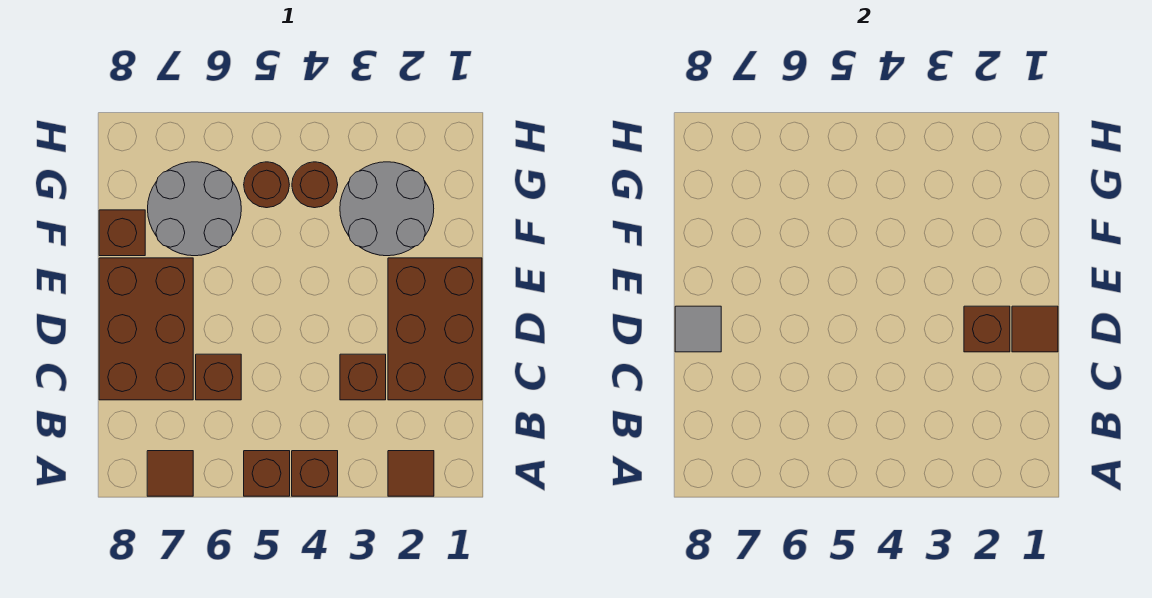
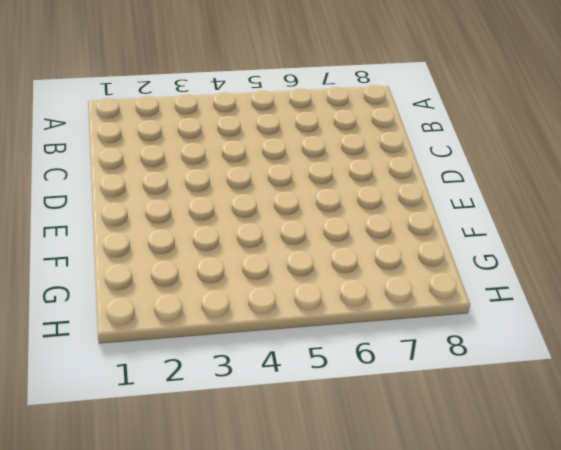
none -> brown tile A2 level 1
none -> brown brick A4 level 1
none -> brown brick A5 level 1

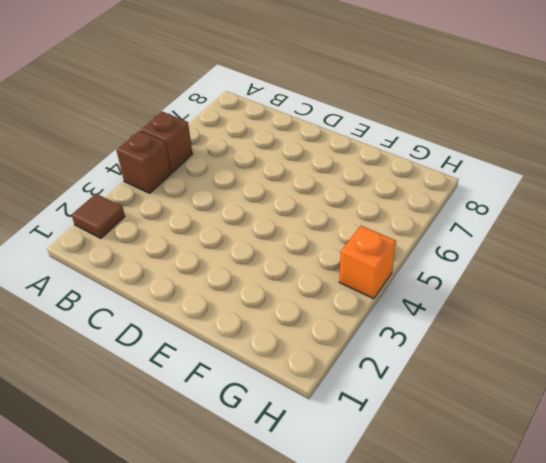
orange brick H4 level 1 -> none
none -> brown tile A7 level 1
none -> brown brick C1:E2 level 1
none -> brown brick C3 level 1

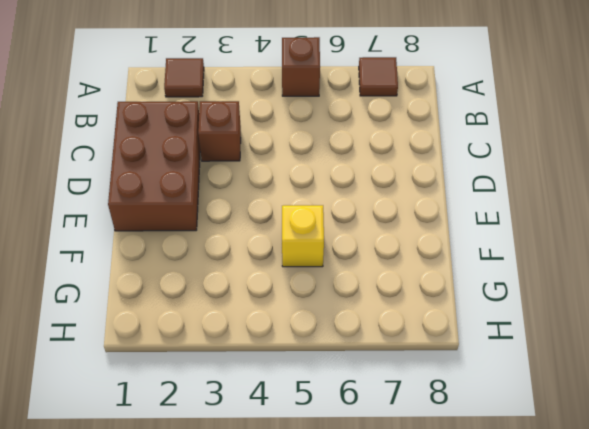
yellow brick F5 level 1 -> none
none -> brown brick A4 level 1
none -> brown brick C6 level 1
none -> brown brick C7:E8 level 1

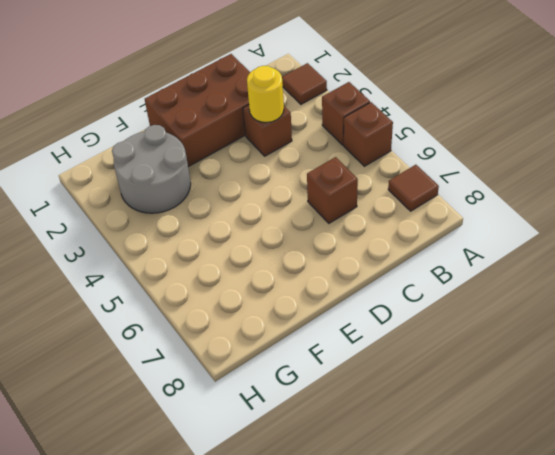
yellow round brick C3 level 2 -> none
none -> brown brick C7:E8 level 1
none -> grey round brick F6:G7 level 1
none -> brown brick F8 level 1

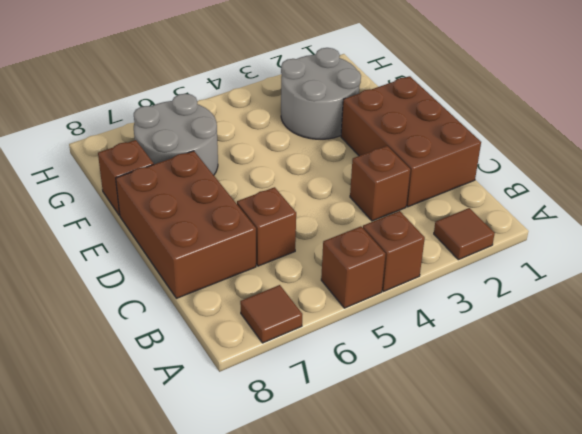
none -> brown round brick G4 level 1
none -> brown round brick G5 level 1
none -> brown tile D1 level 2

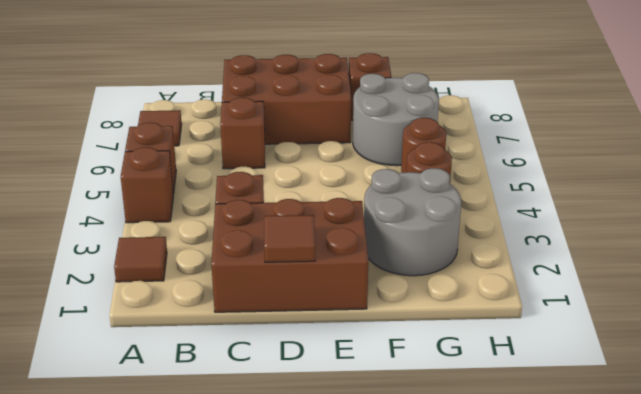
none -> brown brick D2 level 2
none -> grey tile D8 level 2

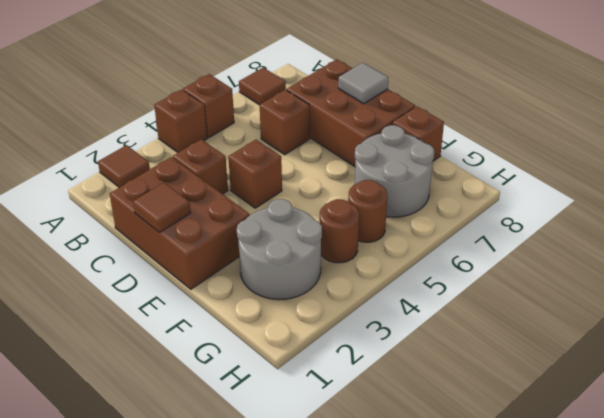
brown brick D4 level 1 -> brown brick D2 level 2

